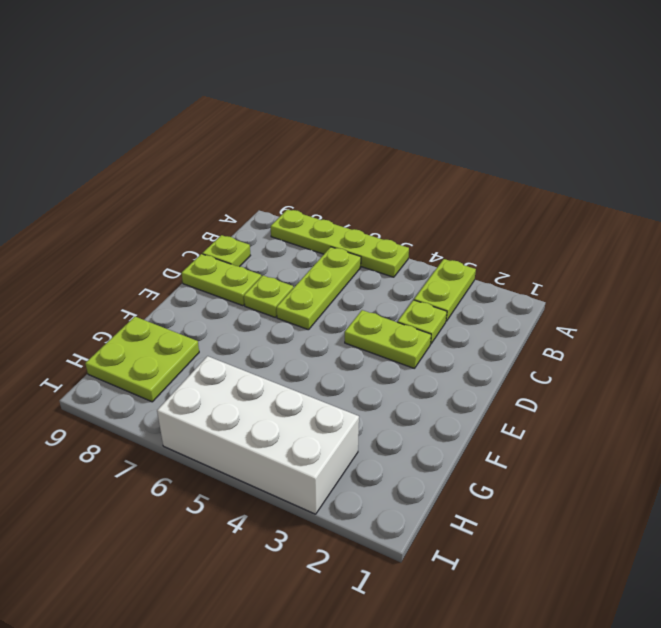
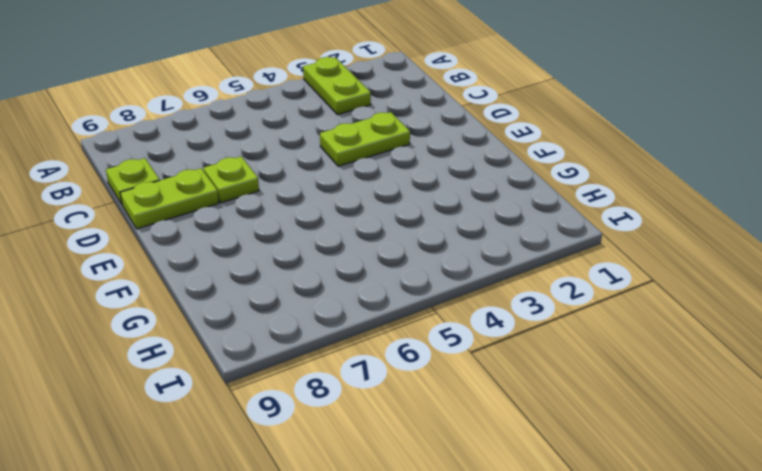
none -> lime plate A5:A8 level 1
none -> lime plate B6:D6 level 1

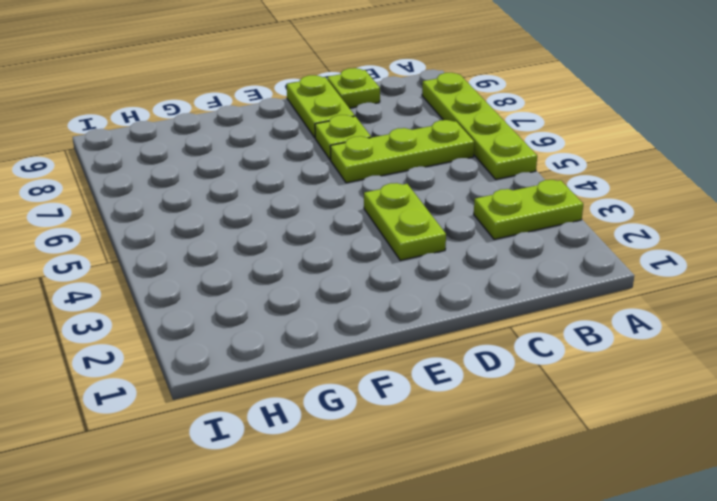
none -> lime plate C3 level 1
none -> lime plate G8:H9 level 1

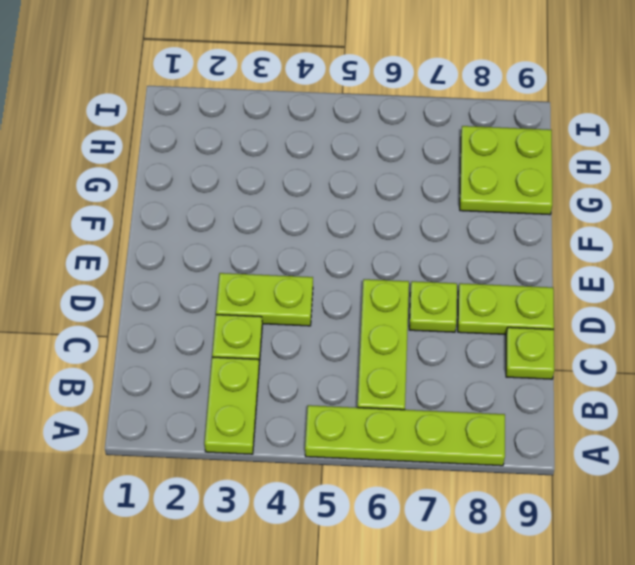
none -> white brick H3:I6 level 1

